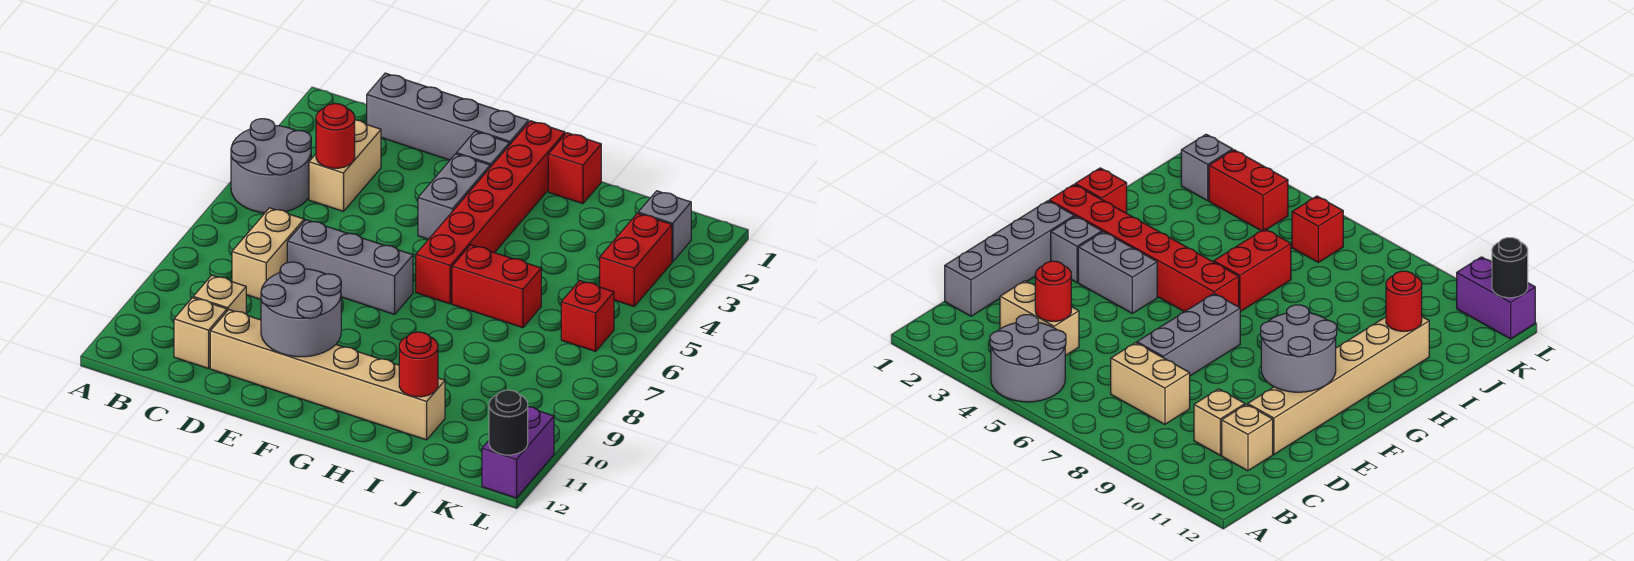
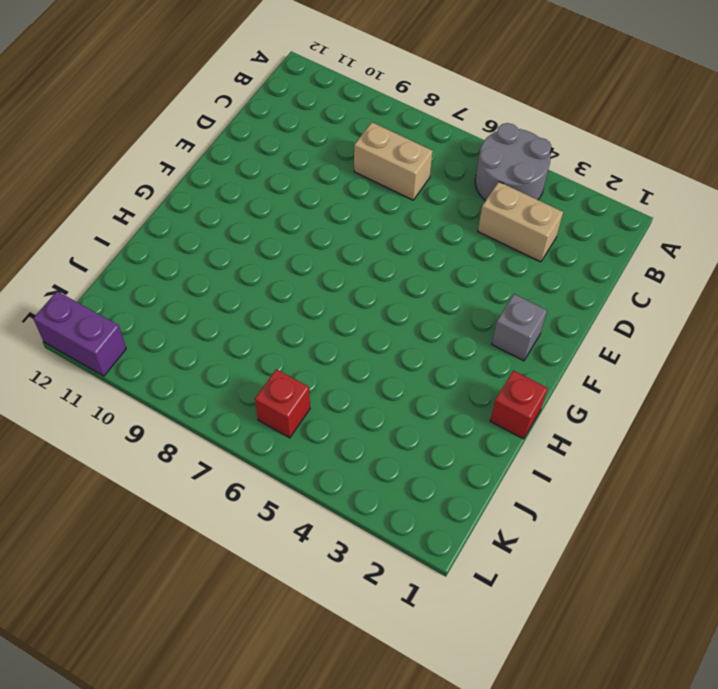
none -> grey brick C1:F1 level 1
none -> tan brick C10 level 1
none -> tan brick C11 level 1

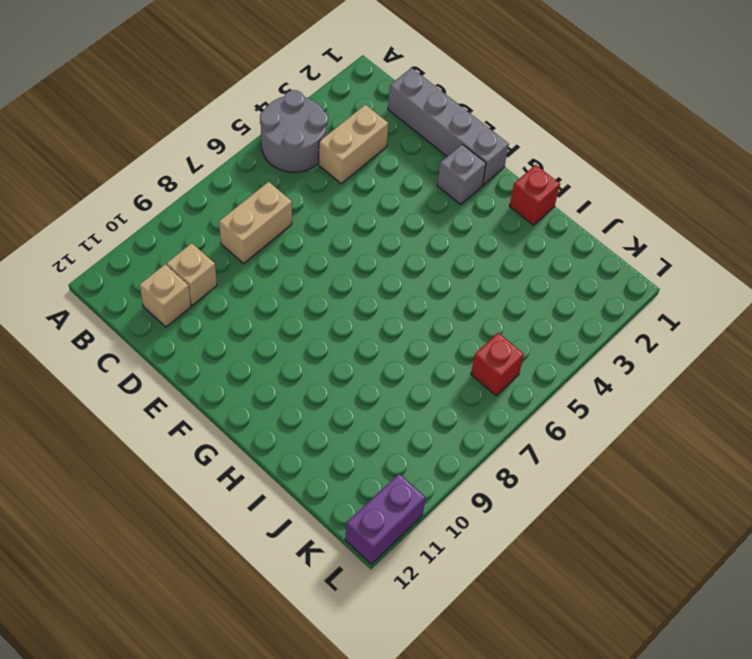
none -> grey brick D7:F7 level 1
none -> tan brick D11:I11 level 1
none -> grey brick F3:F4 level 1

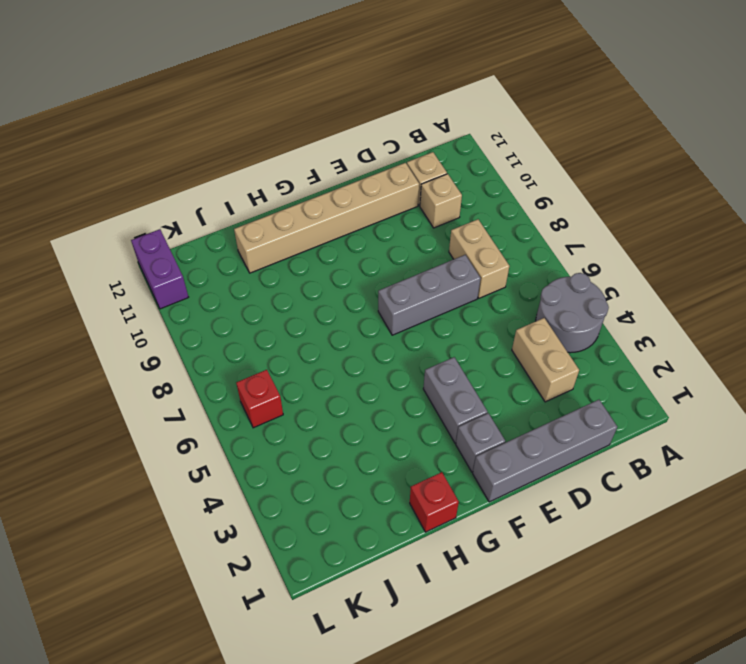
none -> red brick G1:G6 level 1
none -> red brick H6:I6 level 1
none -> grey brick K2 level 1

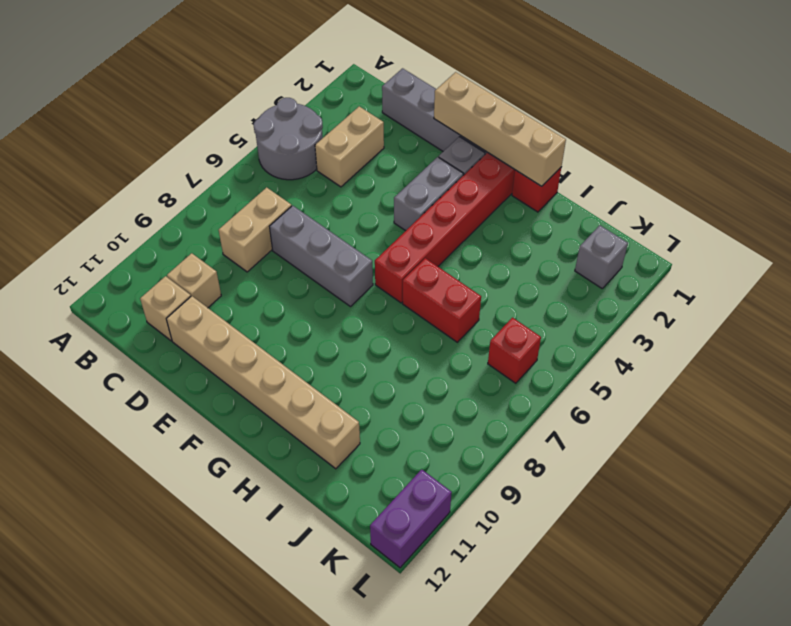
tan brick E1:H1 level 2 -> none
none -> red brick K3:K4 level 1
none -> red round brick C4 level 2
none -> grey round brick E10:F11 level 2

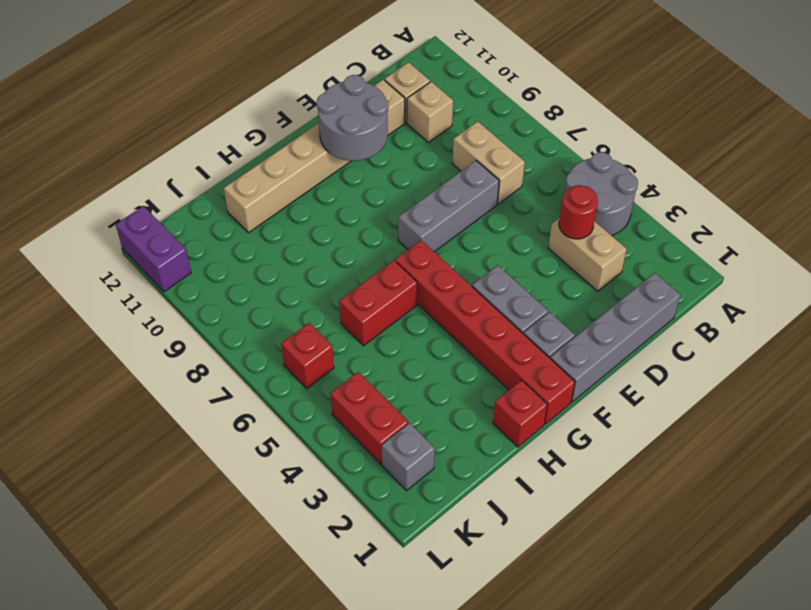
none -> red round brick I11 level 2
none -> black round brick L12 level 2

